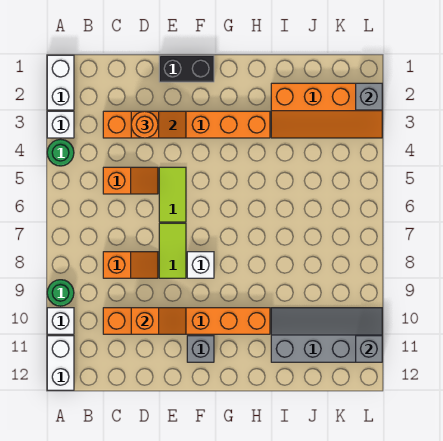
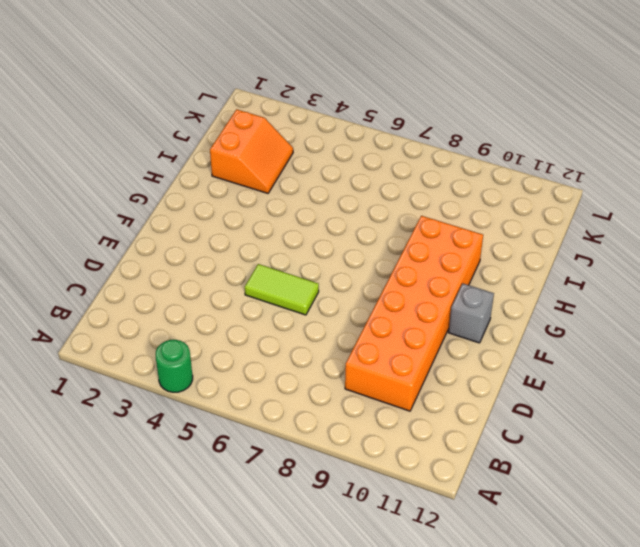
orange brick C9:H10 level 1 -> orange brick C10:H10 level 1
orange slope I2:J3 level 1 top 2 -> orange slope I2:L3 level 1 top 2
none -> white brick A1:A2 level 1
none -> white brick A3 level 1
none -> green round brick A9 level 1

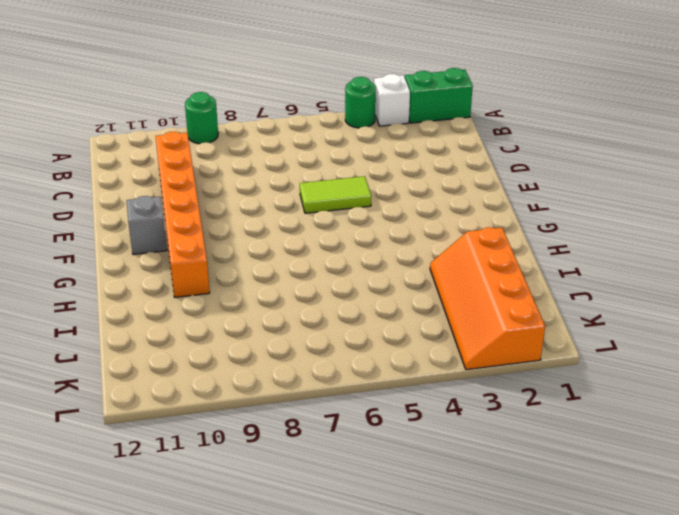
green brick A1:A2 level 1 -> white brick A1:A2 level 1
none -> white brick A10 level 1
none -> white brick A11:A12 level 1
none -> orange brick C3:H3 level 1

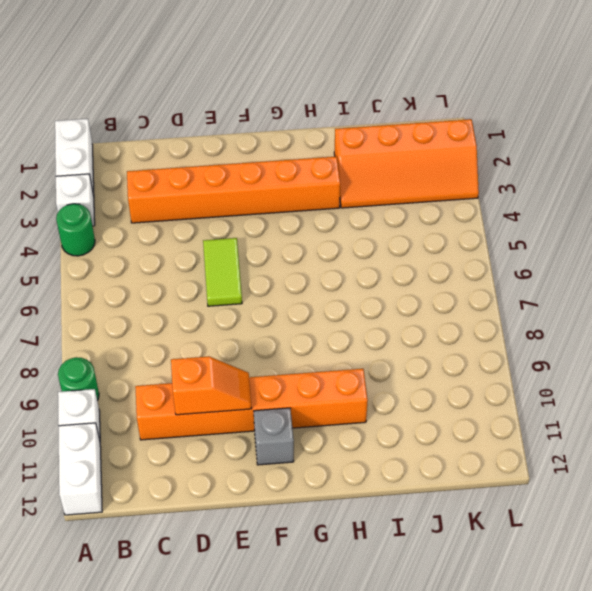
none -> orange slope C5:D5 level 1 top C
none -> orange slope C8:D8 level 1 top C
none -> black brick E1:F1 level 1

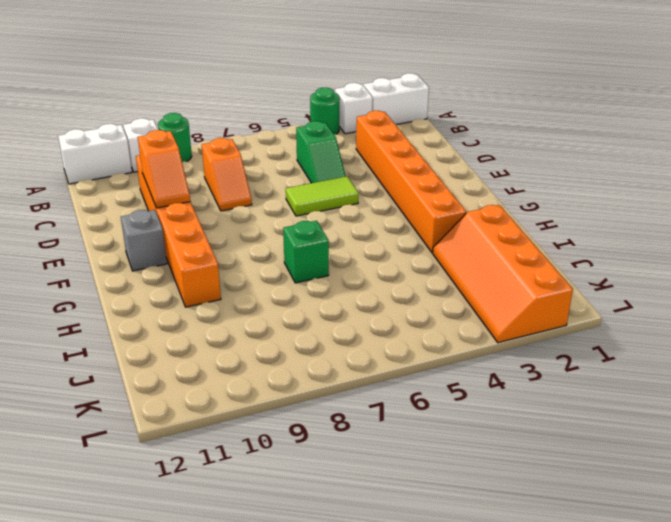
green slope C5:D5 level 1 top C -> orange slope C5:D5 level 1 top C
green brick H7 level 1 -> none
none -> black brick E1:F1 level 1
none -> lime tile E7:E8 level 1
none -> white brick F8 level 1

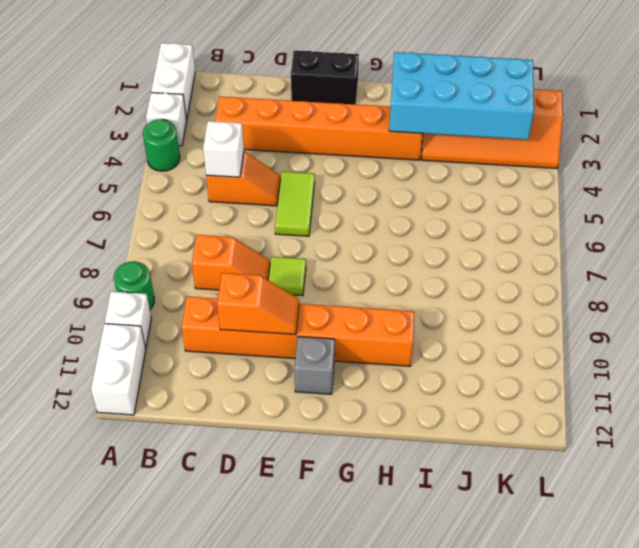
white brick C5 level 2 -> white brick F8 level 1
lime tile E8 level 1 -> lime tile E7:E8 level 1
cyan brick H2:K3 level 2 -> none
none -> grey slope I10:L11 level 1 top 11
none -> orange slope D3:E3 level 2 top D
none -> grey brick L2 level 2

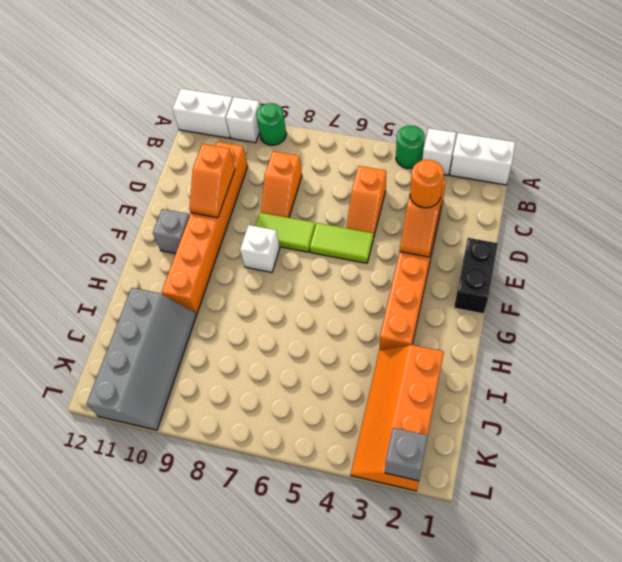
none -> grey brick L11 level 2

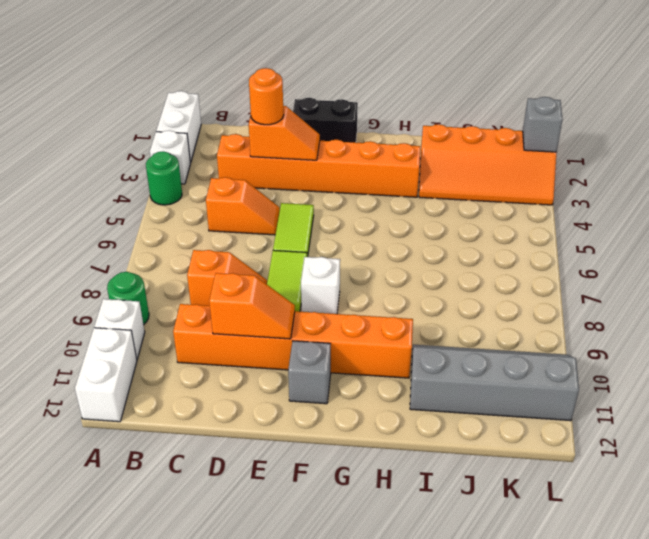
none -> grey brick L11 level 2

